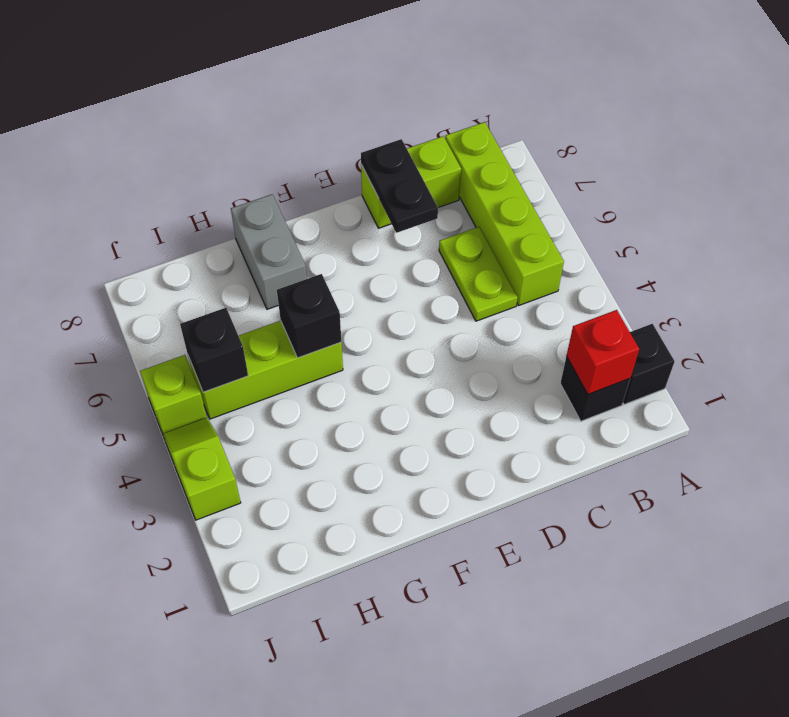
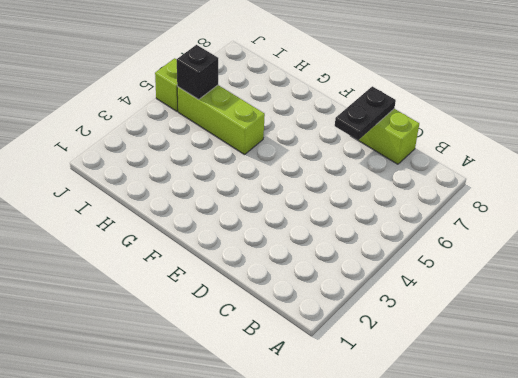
none -> black brick A2 level 1
none -> black brick B2 level 1
none -> lime brick B5:B8 level 1

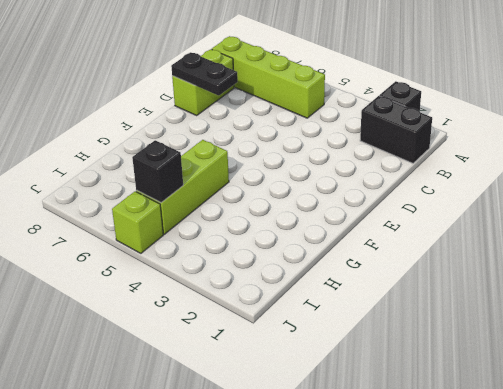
black brick B1:B2 level 1 -> black brick B2 level 1
none -> lime plate C5:C6 level 1
none -> grey brick G7:G8 level 1
none -> lime slope J3:J4 level 1 top 3

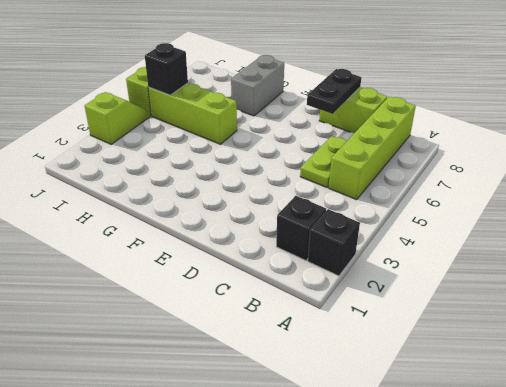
none -> red brick B2 level 2
none -> black brick G5 level 2

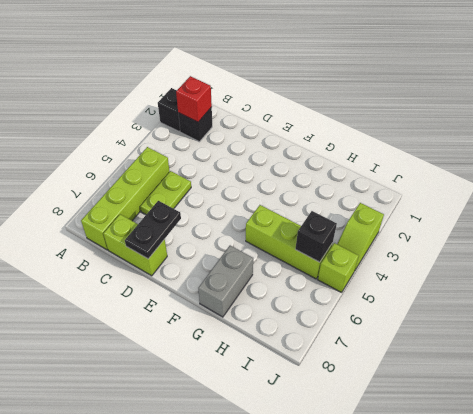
none -> black brick G5 level 2

